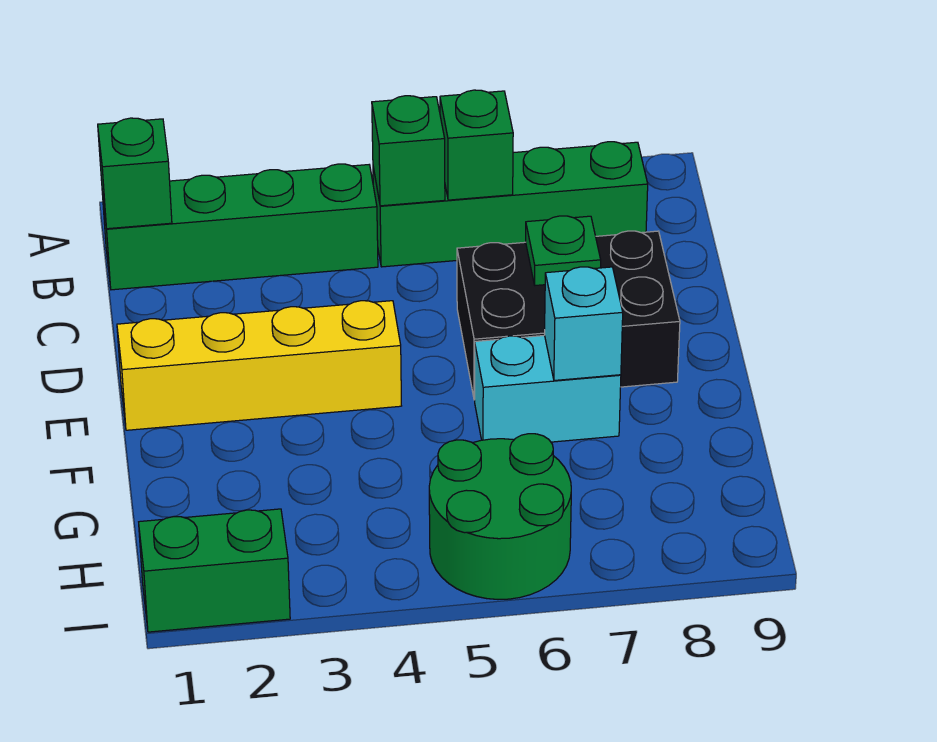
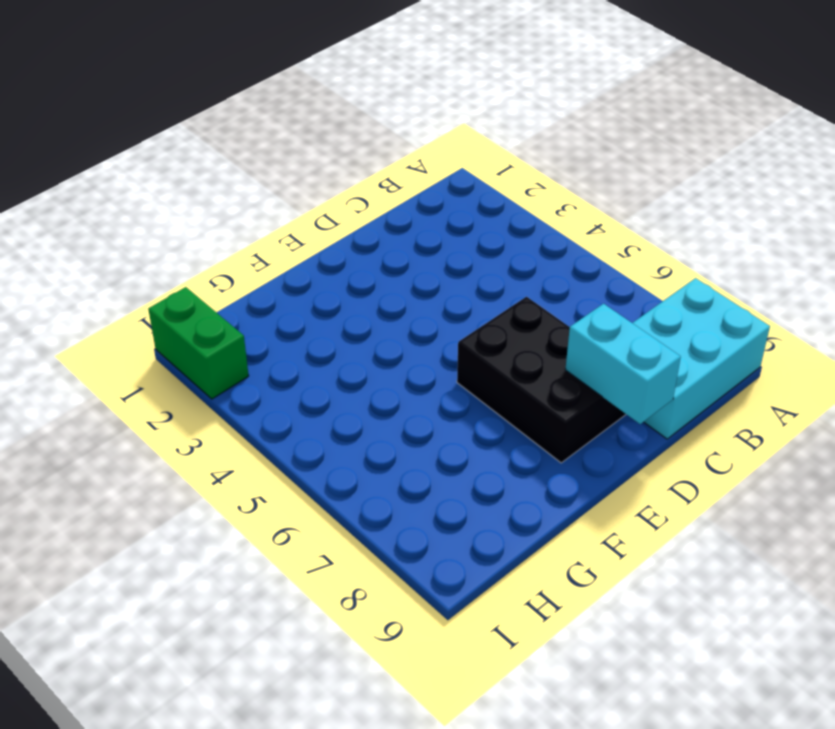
cyan brick A8:C9 level 1 -> green brick B5:B8 level 1
cyan brick D8:D9 level 2 -> cyan brick F6:F7 level 1
none -> green brick B1:B4 level 1
none -> yellow brick E1:E4 level 1
none -> green round brick H5:I6 level 1

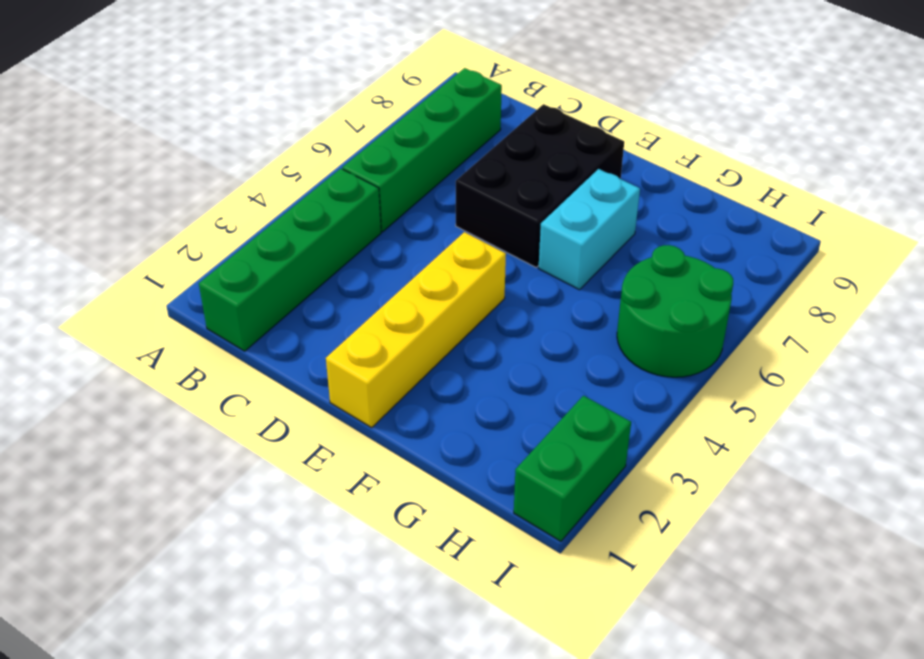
none -> green brick B1 level 2
none -> green brick B5 level 2
none -> green brick B6 level 2

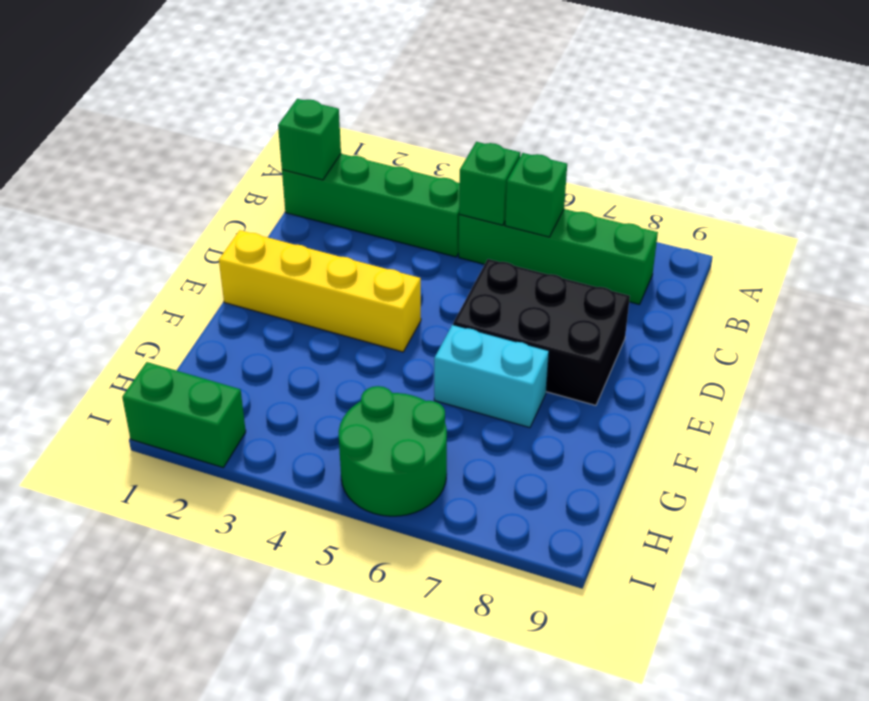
none -> green plate D7 level 2
none -> cyan brick F7 level 2

